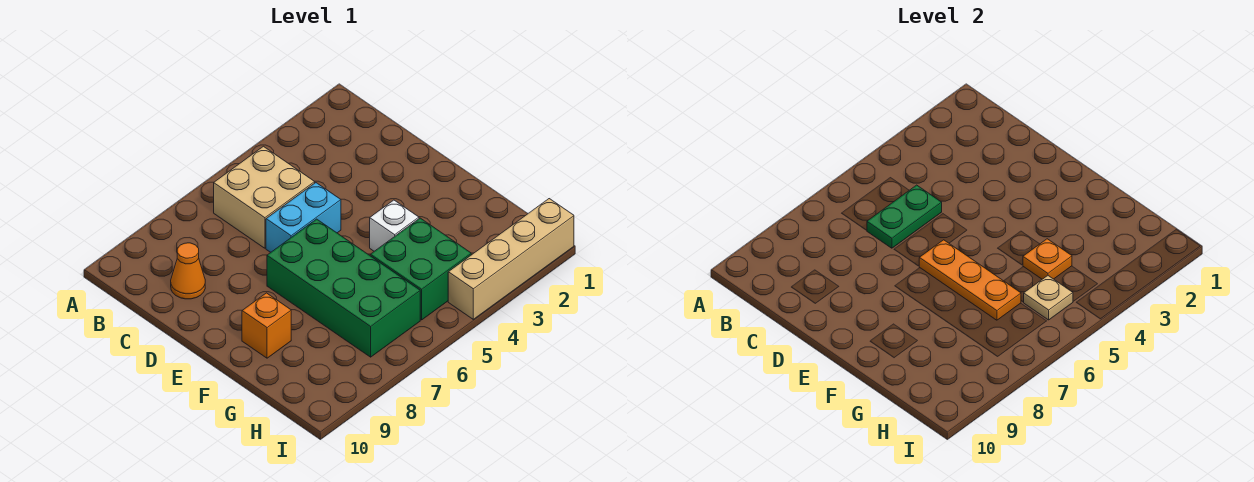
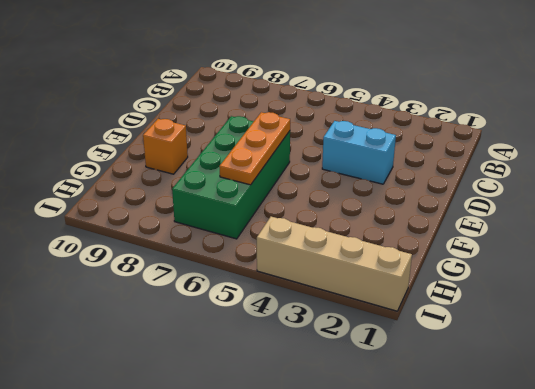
cyan brick D3:D4 level 1 -> cyan brick D5:D6 level 1
none -> tan brick B5:C6 level 1
none -> orange cone C9 level 1
none -> white brick F4 level 1

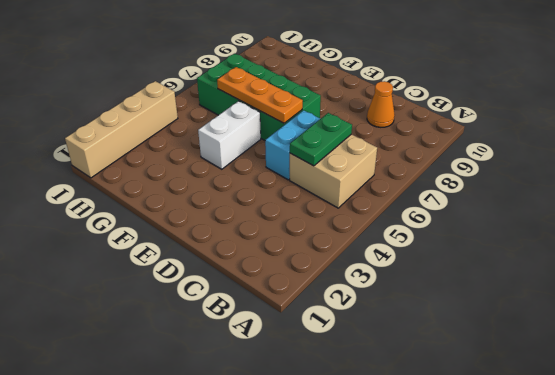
white brick F4:F5 level 1 -> white brick F4 level 1
none -> orange brick F9 level 1
none -> green brick G4:H5 level 1
none -> orange plate G4 level 2

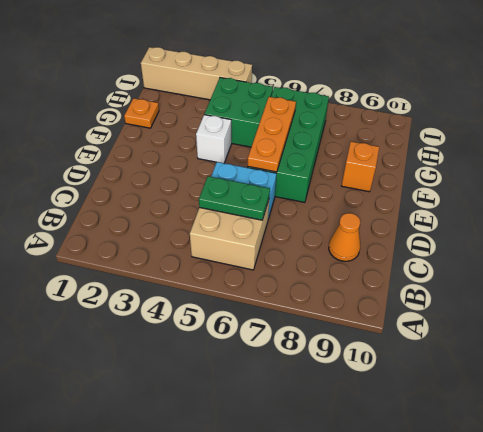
orange plate G1 level 1 -> orange plate G4 level 2
none -> tan plate H5 level 2

